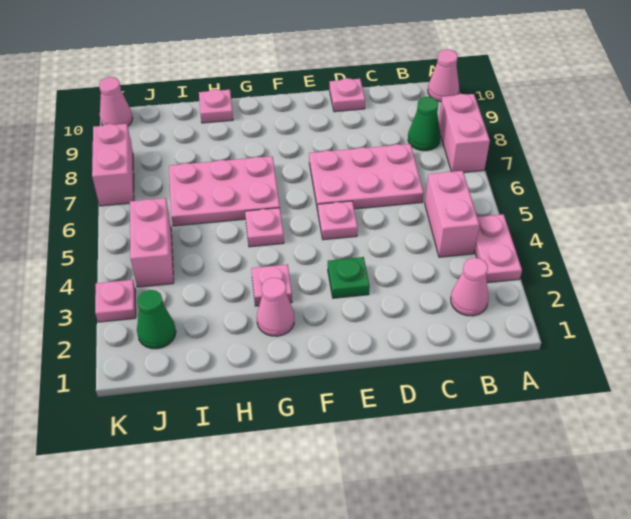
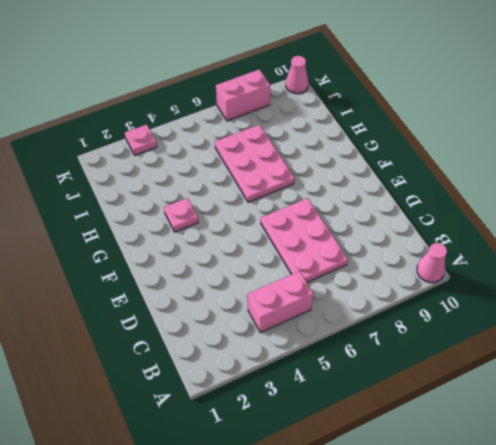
none -> pink plate A3:A4 level 1
none -> pink brick A7:A8 level 1
none -> pink cone B2 level 1

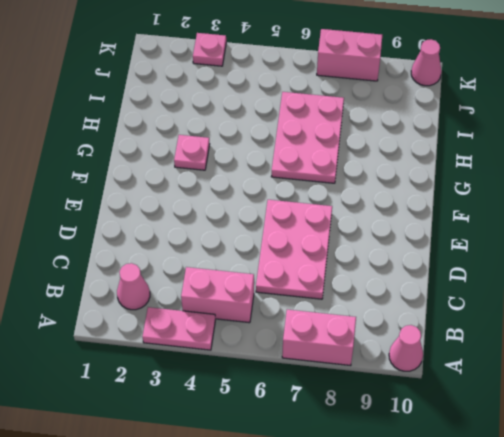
none -> green cone B8 level 1
none -> pink plate D10 level 1
none -> green plate E3 level 1

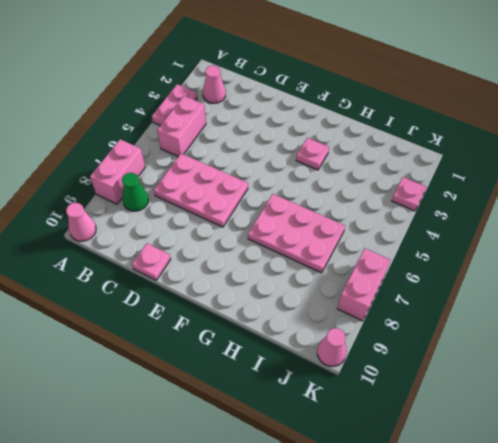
none -> green plate E3 level 1
none -> pink plate E5 level 1
none -> pink cone G2 level 1

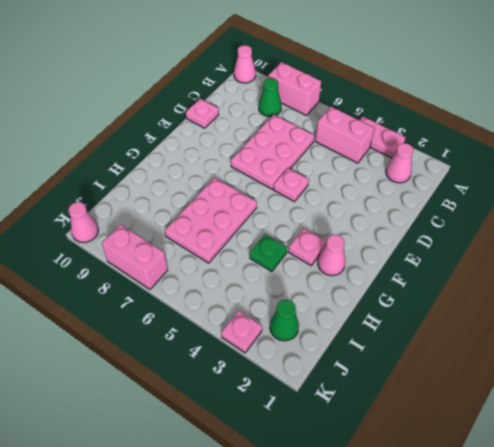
green plate H4 level 1 -> green plate E3 level 1
none -> pink plate G5 level 1
none -> pink plate H10 level 1
none -> pink brick J4:J5 level 1

